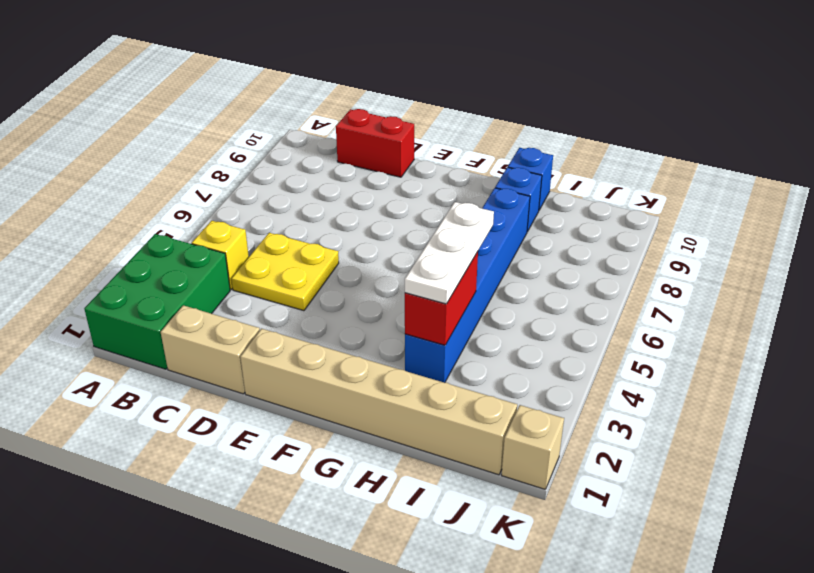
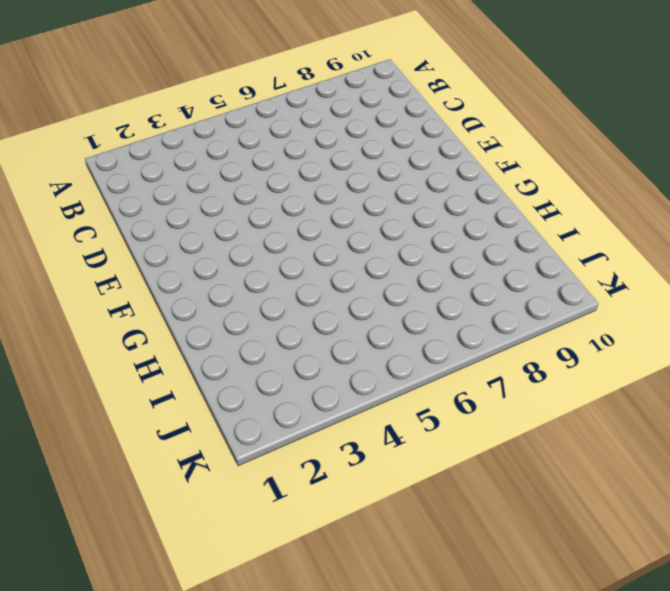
none -> green brick A1:B3 level 1
none -> yellow brick B4 level 1
none -> tan brick C1:D1 level 1

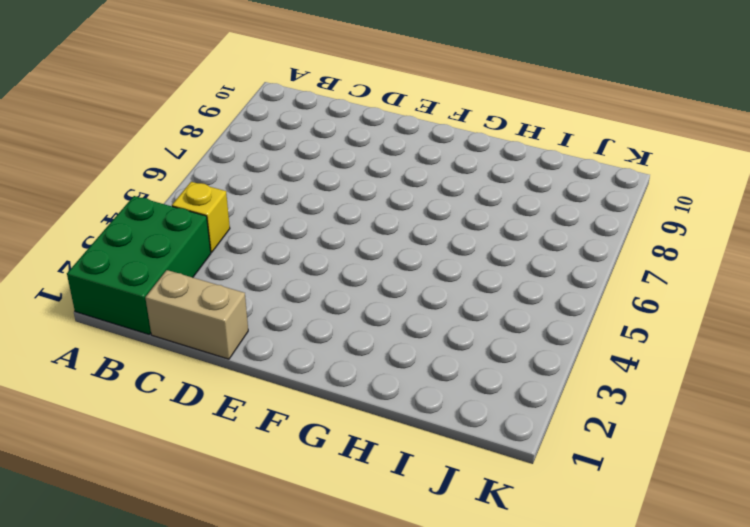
none -> yellow plate C4:D5 level 1
none -> red brick C10:D10 level 1
none -> tan brick E1:J1 level 1

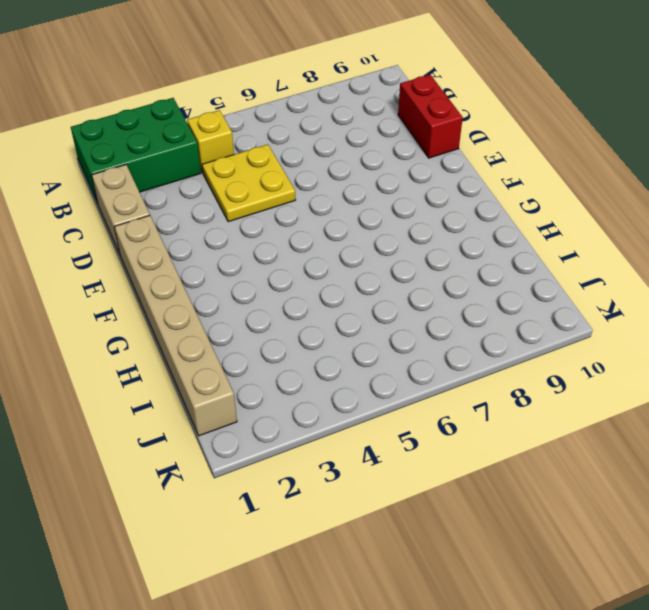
none -> blue brick H3:H8 level 1
none -> blue brick H9 level 1
none -> blue brick H10 level 1

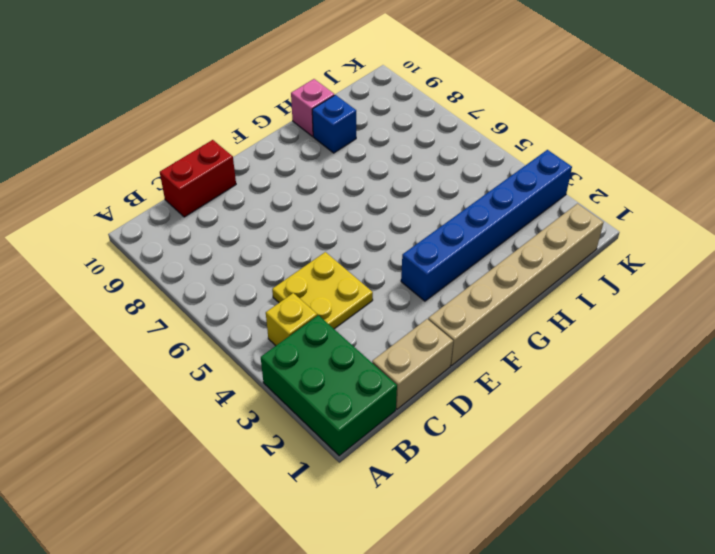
blue brick F3:K3 level 1 -> blue brick H3:H8 level 1
pink brick H10 level 1 -> blue brick H10 level 1
none -> tan brick K1 level 1
none -> red brick H3:H4 level 2
none -> white plate H3:H5 level 3

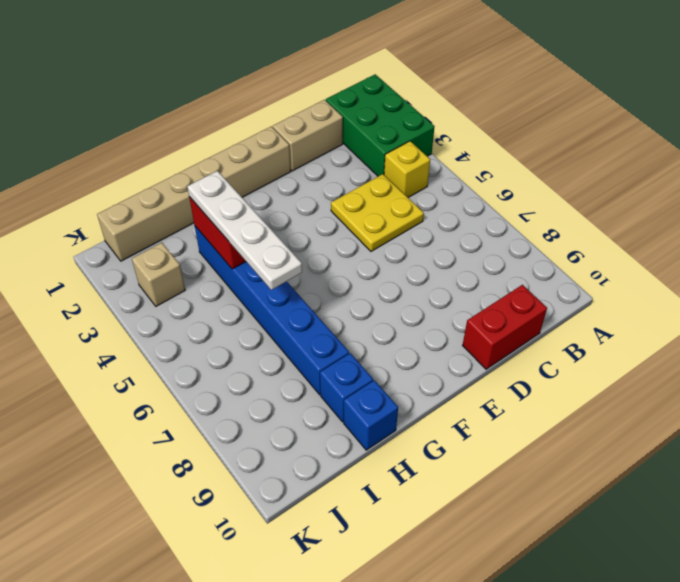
white plate H3:H6 level 3 -> white plate H3:H5 level 3
tan brick J3 level 1 -> tan brick K1 level 1

